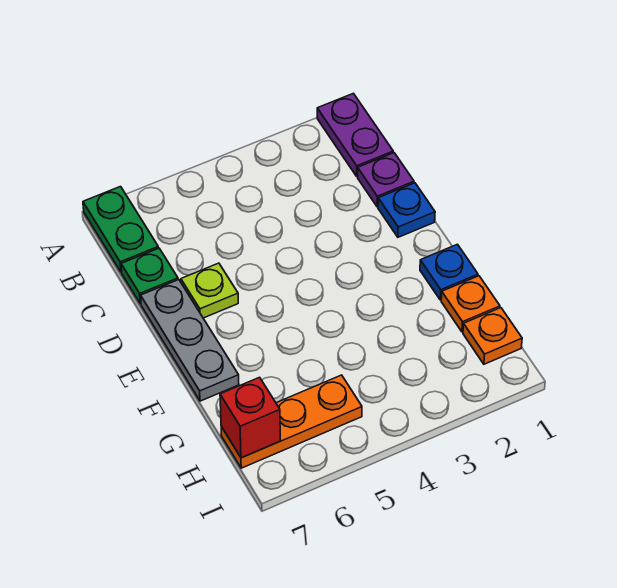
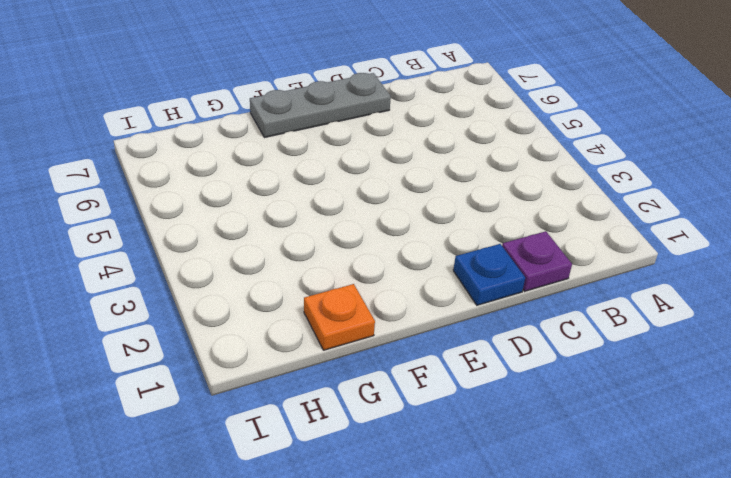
none -> purple plate A1:B1 level 1
none -> green plate A7:B7 level 1
none -> green plate C7 level 1

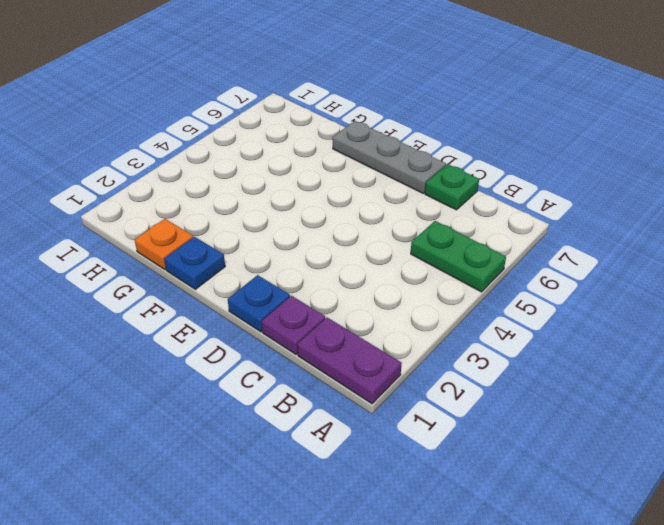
green plate A5:B5 level 1 -> green plate A7:B7 level 1
none -> lime plate D6 level 1
none -> orange plate H1 level 1
none -> orange plate H5:H7 level 1

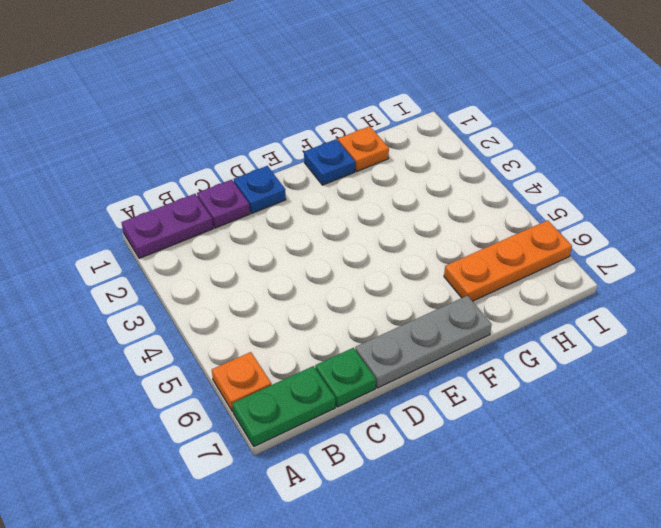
orange plate A6 level 1 -> orange plate H1 level 1
orange plate G6:I6 level 1 -> orange plate H5:H7 level 1
none -> lime plate D6 level 1
none -> red brick H7 level 2

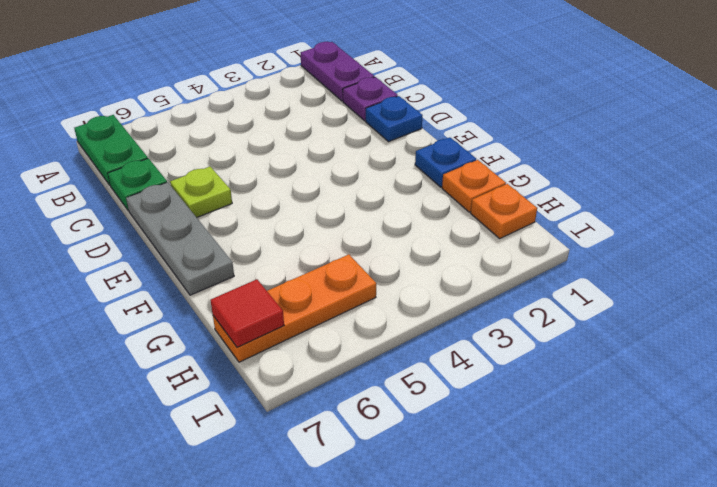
red tile H7 level 2 -> red brick H7 level 2

